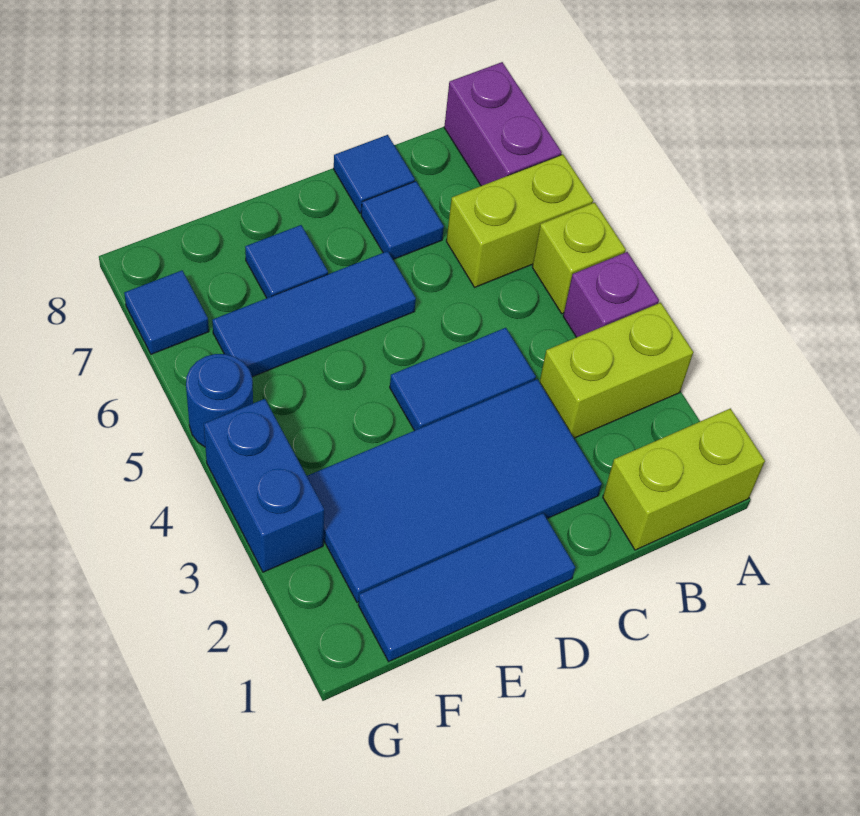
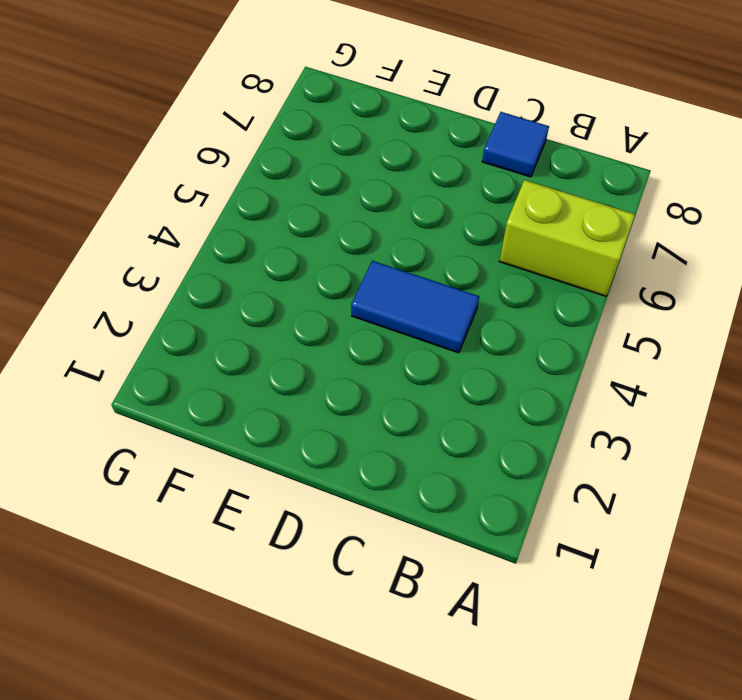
none -> lime brick A1:B1 level 1
none -> lime brick A3:B3 level 1
none -> purple brick A4 level 1

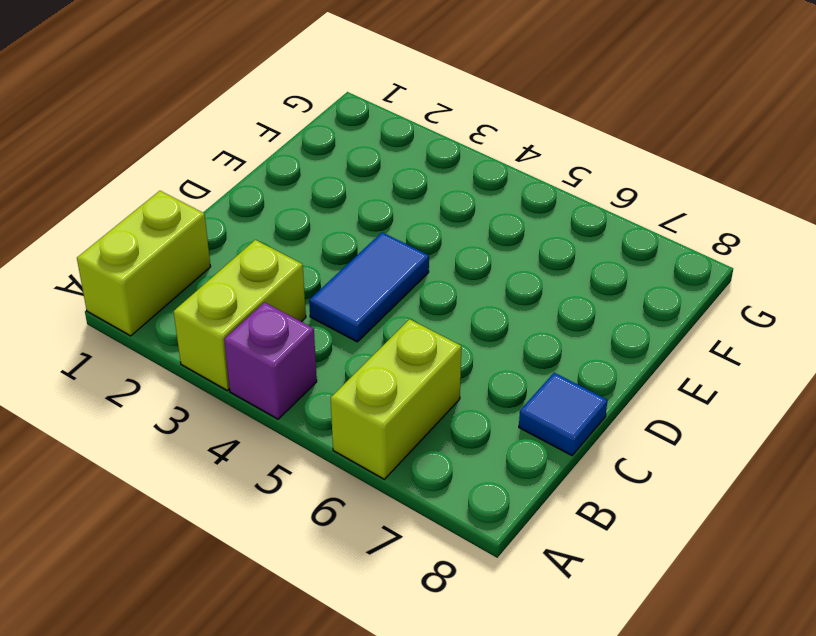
none -> lime brick A5 level 1
none -> purple brick A7:A8 level 1
none -> blue tile C2:F3 level 1

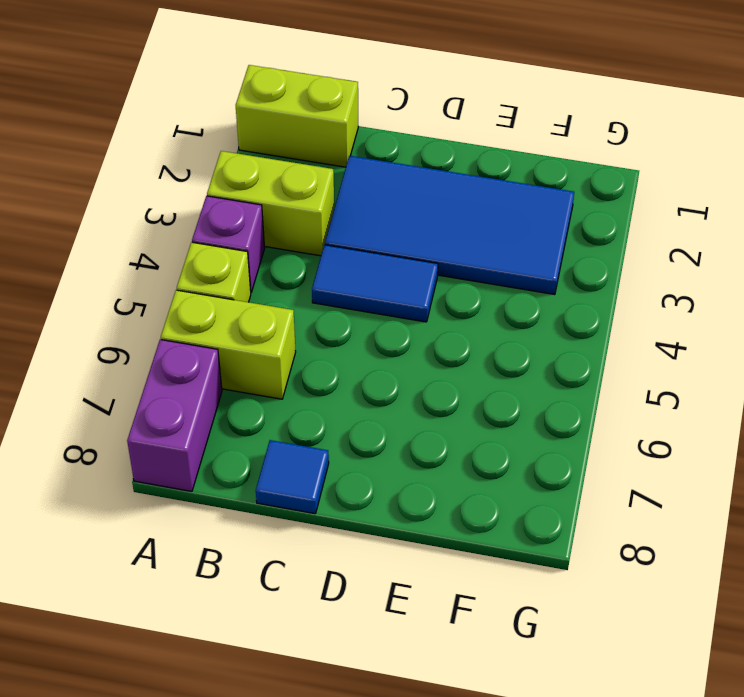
none -> blue tile C7 level 1
none -> blue tile D1:F1 level 1
none -> blue tile D6:F6 level 1

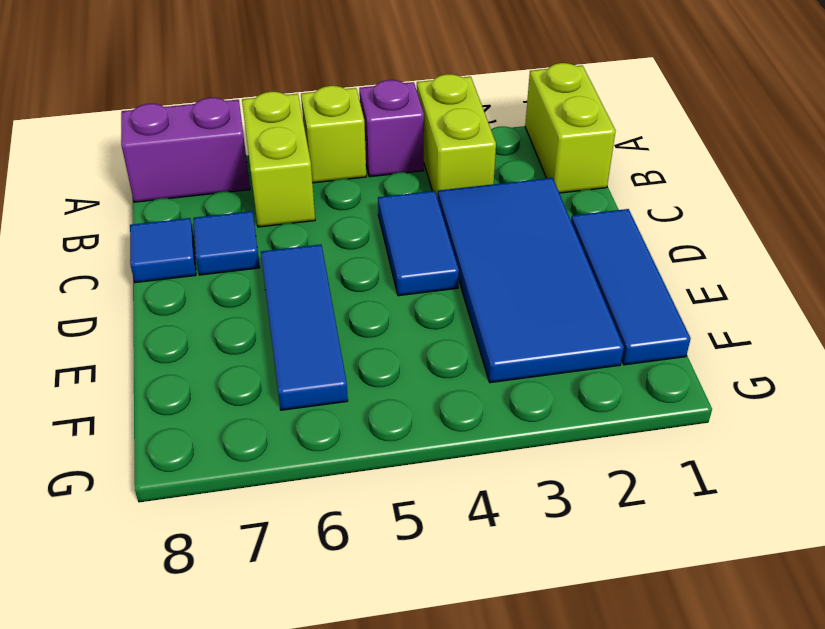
none -> blue tile E7 level 1
none -> blue brick G3:G4 level 1
none -> blue round brick G5 level 1

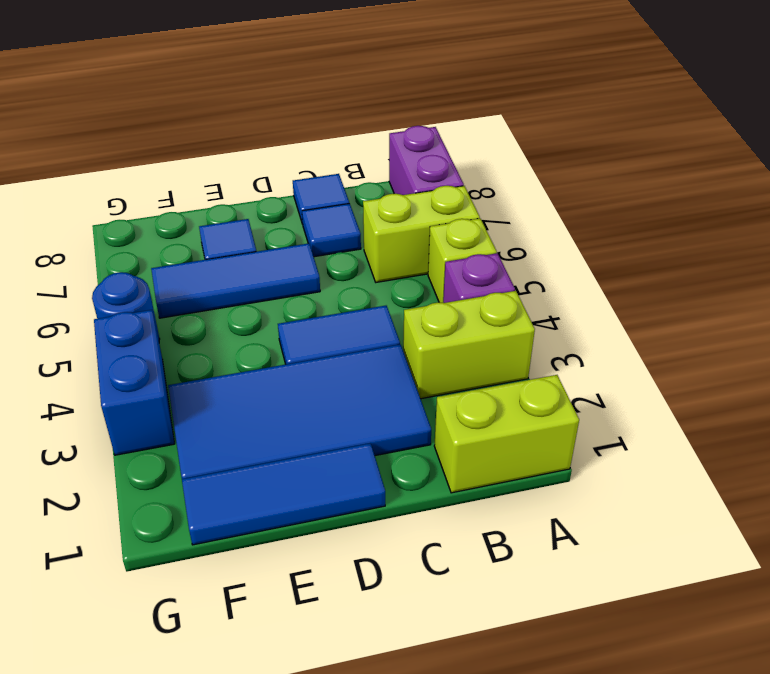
none -> blue tile G7 level 1

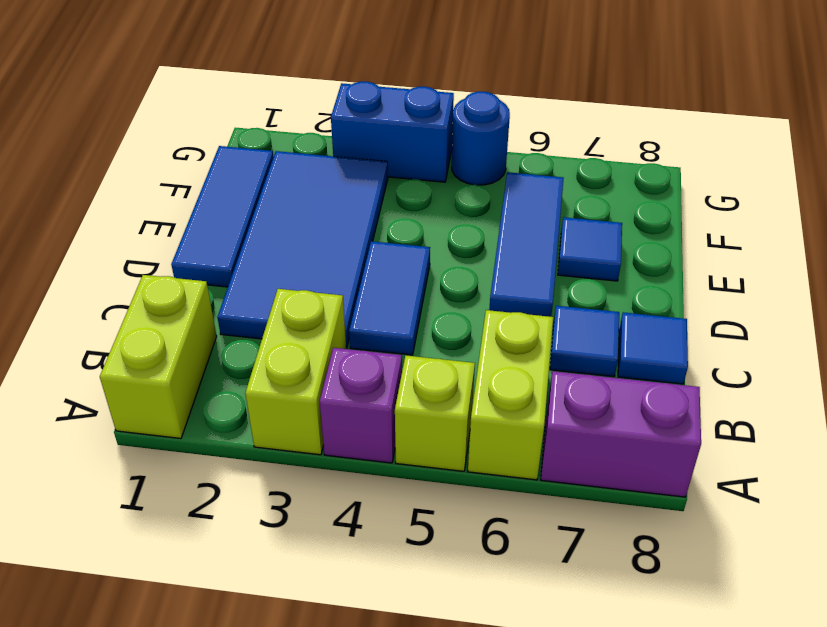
none -> blue tile G7 level 1

